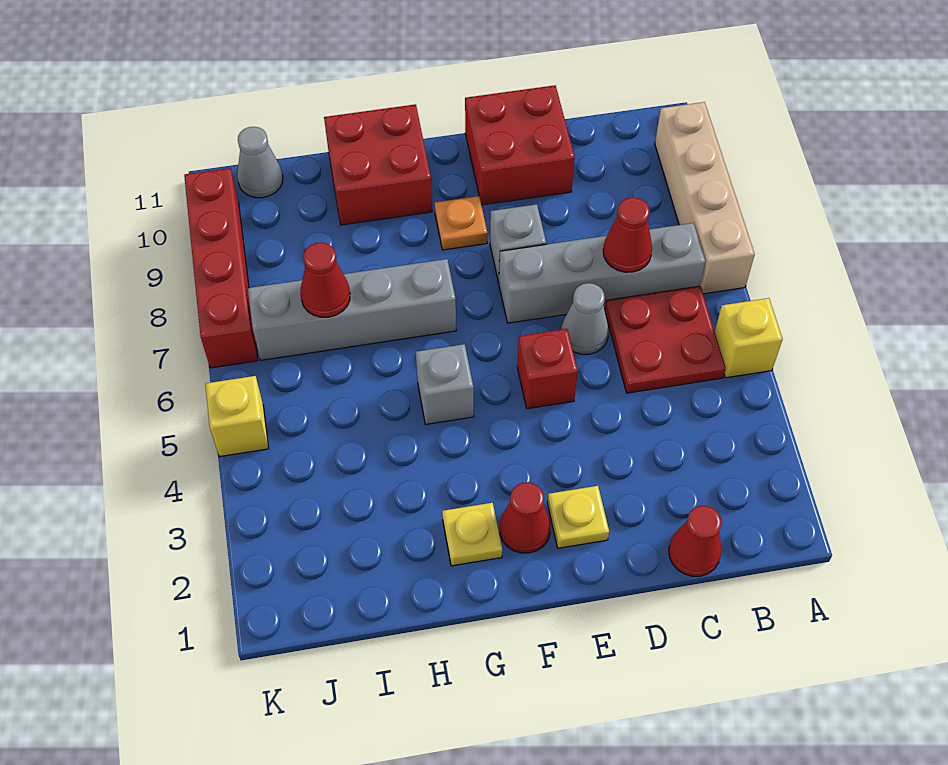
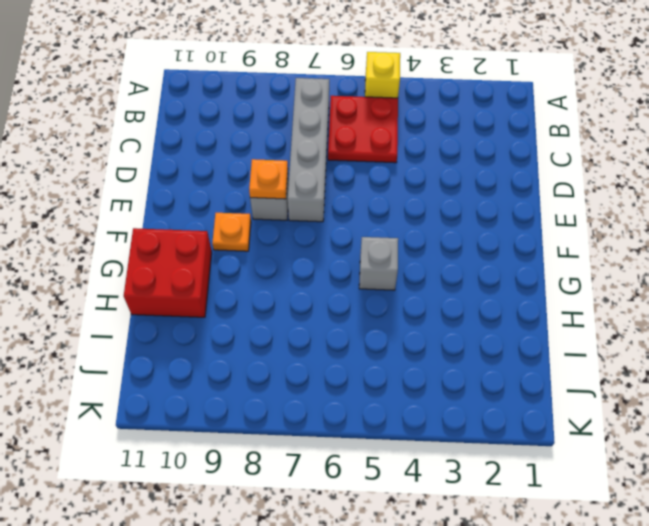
orange plate E8 level 2 -> none
none -> tan brick A7:A10 level 1
none -> red cone C1 level 1
none -> grey cone D6 level 1

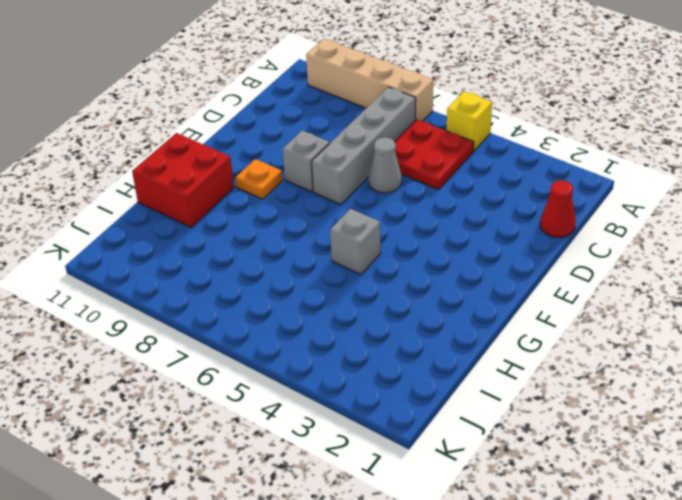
none -> red brick D10:E11 level 1
none -> yellow plate E2 level 1
none -> red brick E5 level 1

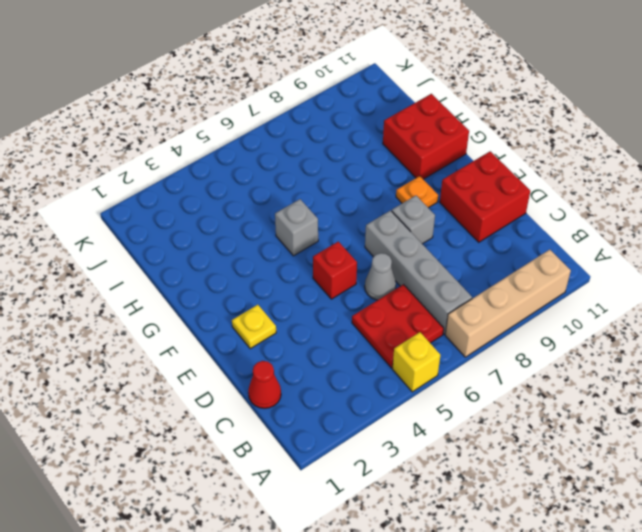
none -> red cone F2 level 1
none -> yellow plate G2 level 1
none -> grey brick G7:J7 level 1

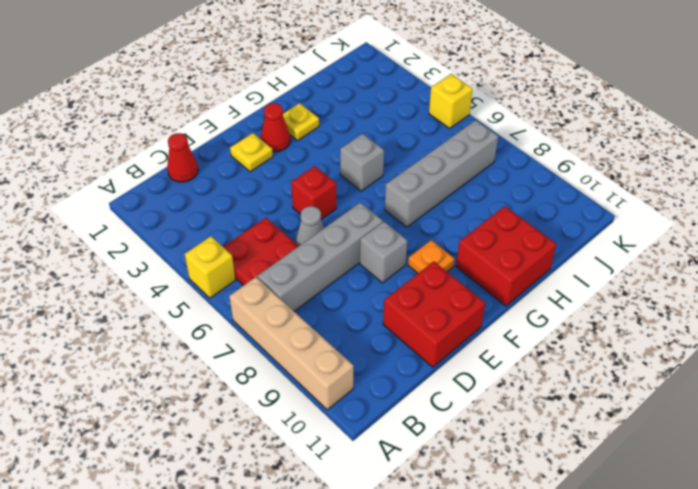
none -> grey cone J11 level 1
none -> red brick K7:K10 level 1
none -> red cone C7 level 2

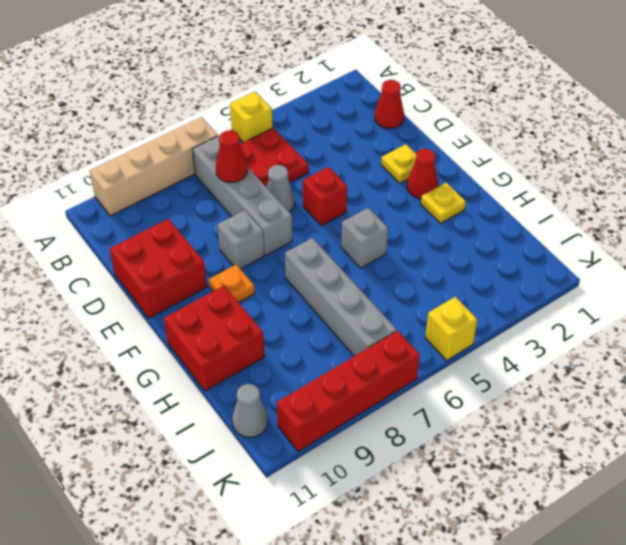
none -> red cone I7 level 2

